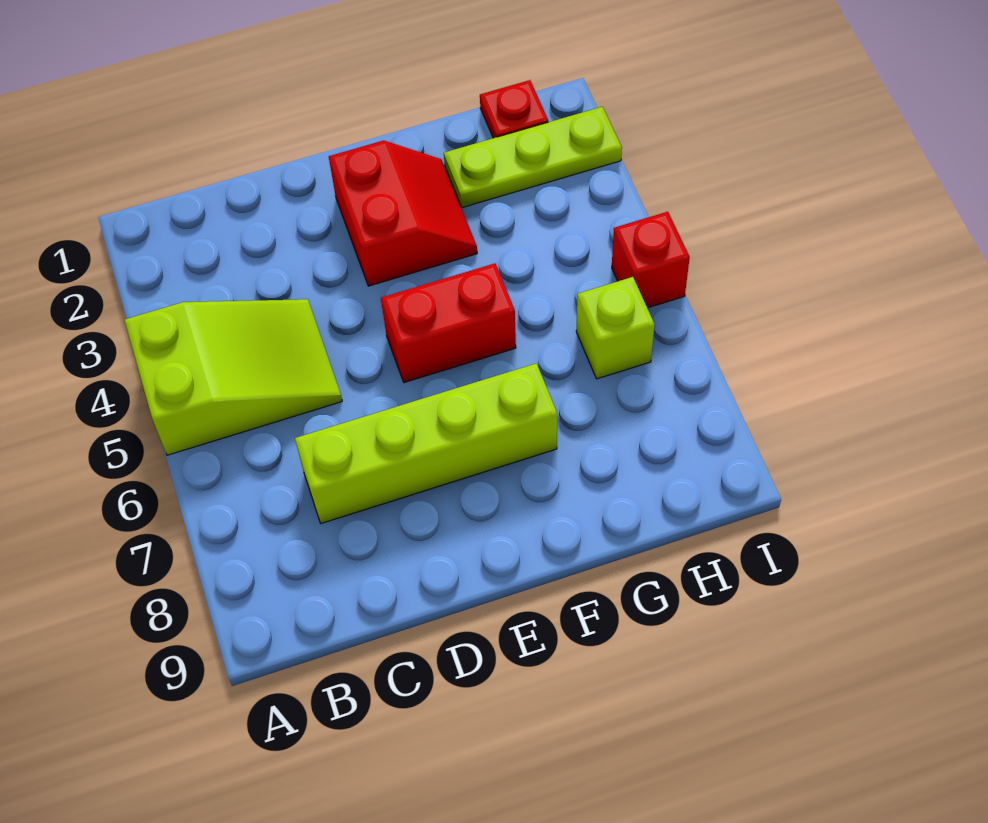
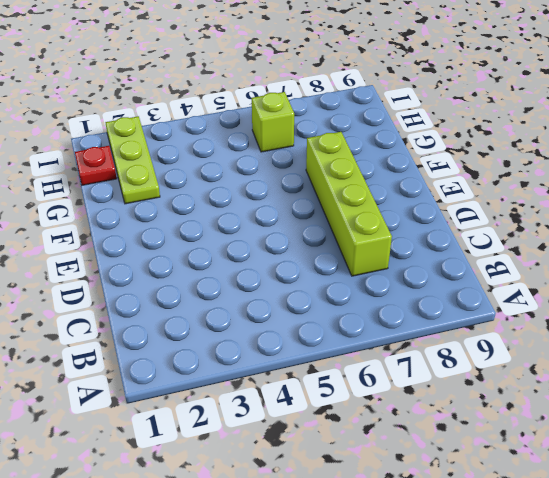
none -> lime slope A4:C5 level 1 top A
none -> red slope E2:F3 level 1 top E

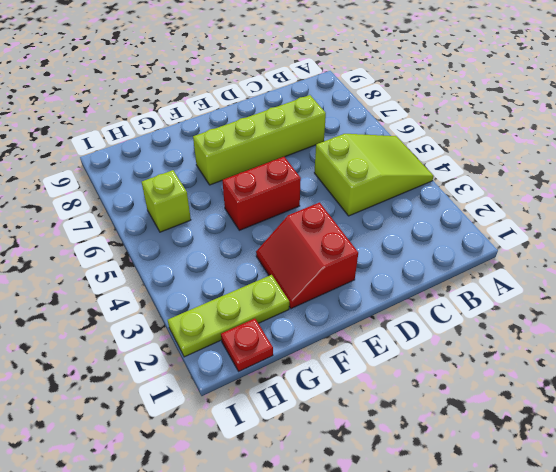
lime slope A4:C5 level 1 top C -> lime slope A4:C5 level 1 top A
none -> red brick I5 level 1

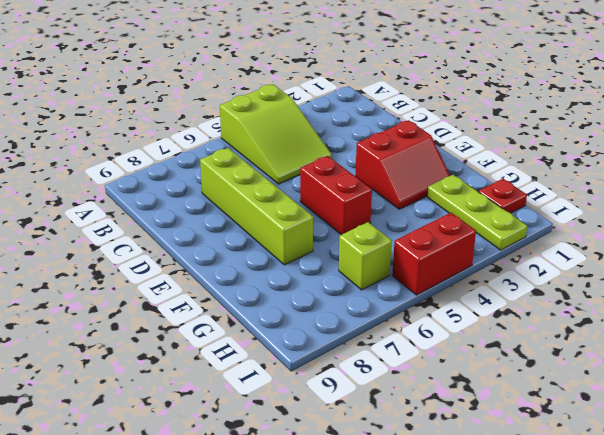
red brick I4:I5 level 1 -> red brick I5 level 1

